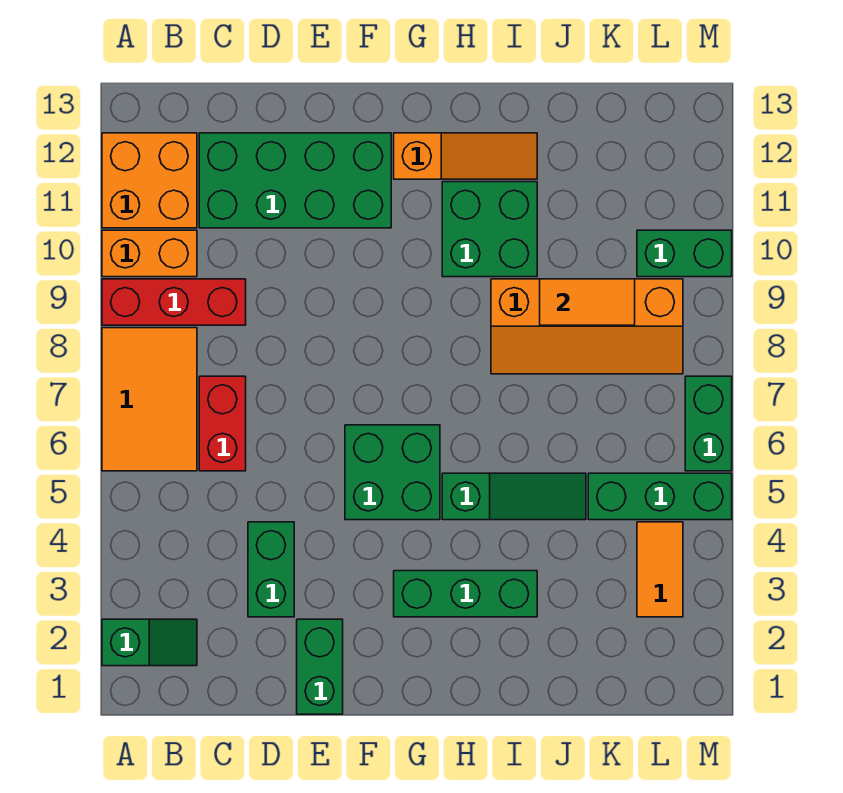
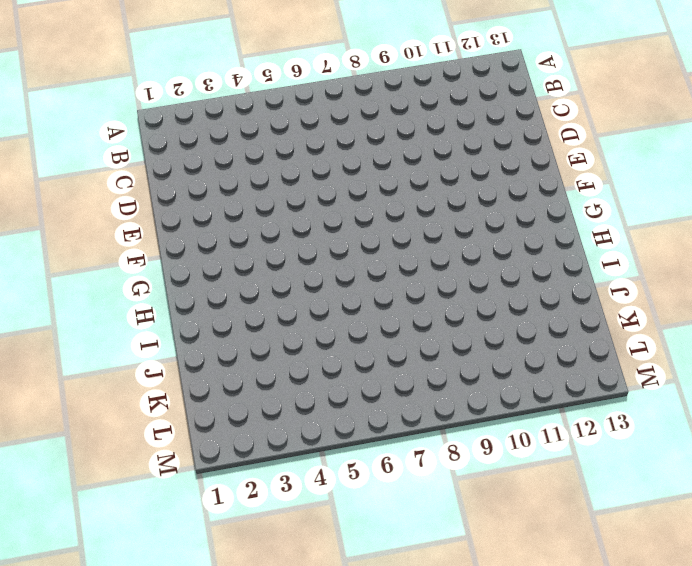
none -> green slope A2:B2 level 1 top A
none -> orange tile A6:B8 level 1
none -> red brick A9:C9 level 1

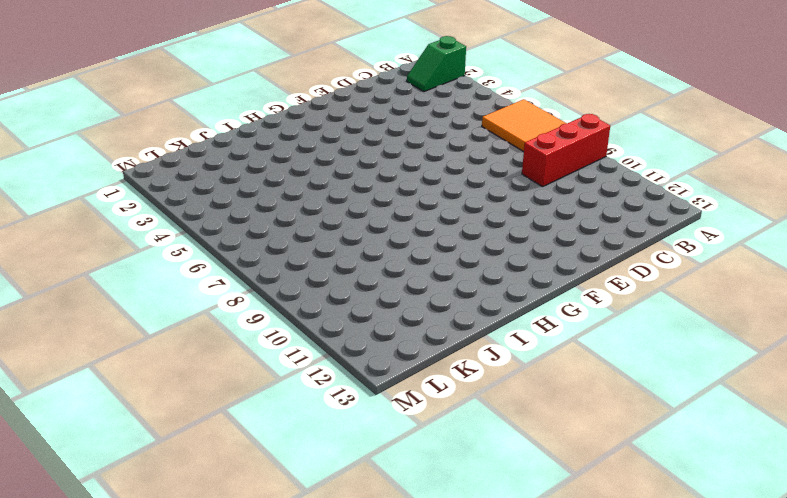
none -> orange brick A10:B10 level 1
none -> orange brick A11:B12 level 1
none -> red brick C6:C7 level 1

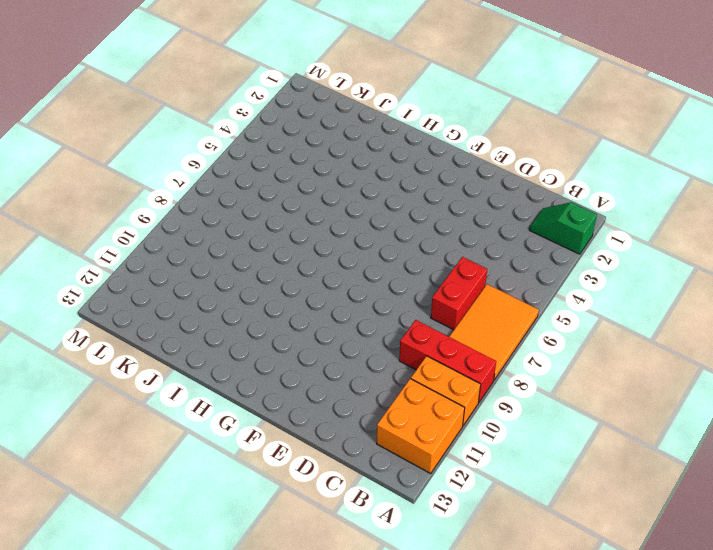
none -> green brick C11:F12 level 1
none -> green brick D3:D4 level 1
none -> green brick E1:E2 level 1

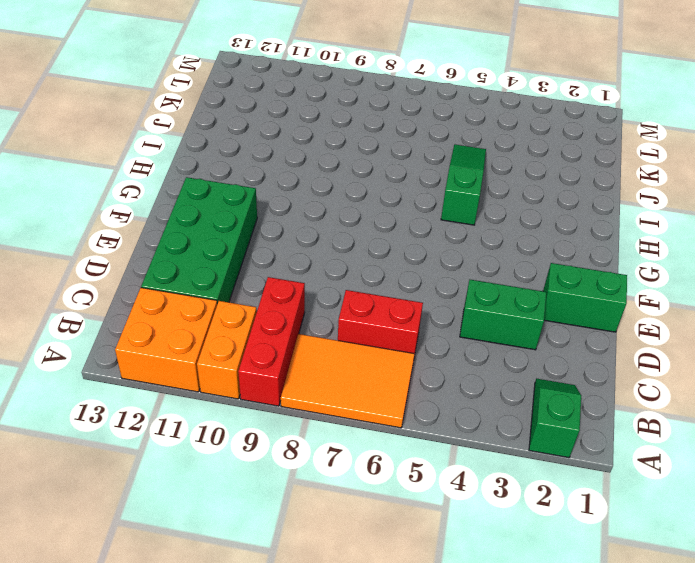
none -> green brick F5:G6 level 1
none -> green brick G3:I3 level 1
none -> orange slope G12:I12 level 1 top G

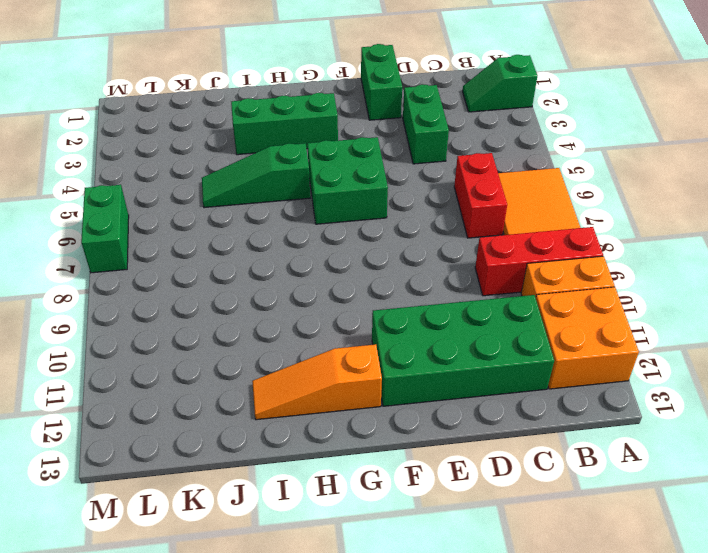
none -> green brick H10:I11 level 1
none -> orange slope I8:L9 level 1 top 9
none -> green brick K5:M5 level 1

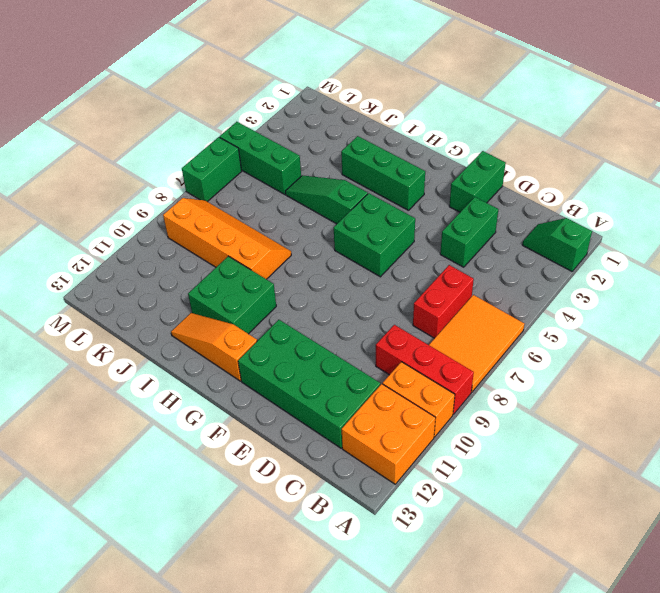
none -> orange tile L3:L4 level 1
none -> green brick L10:M10 level 1
none -> orange tile J9:K9 level 2

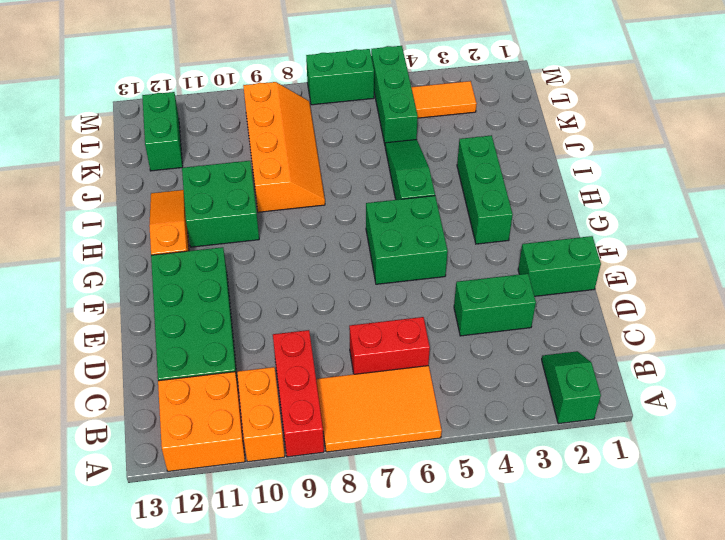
green brick K12:L12 level 1 -> green brick L10:M10 level 1
none -> orange tile J9:K9 level 2

